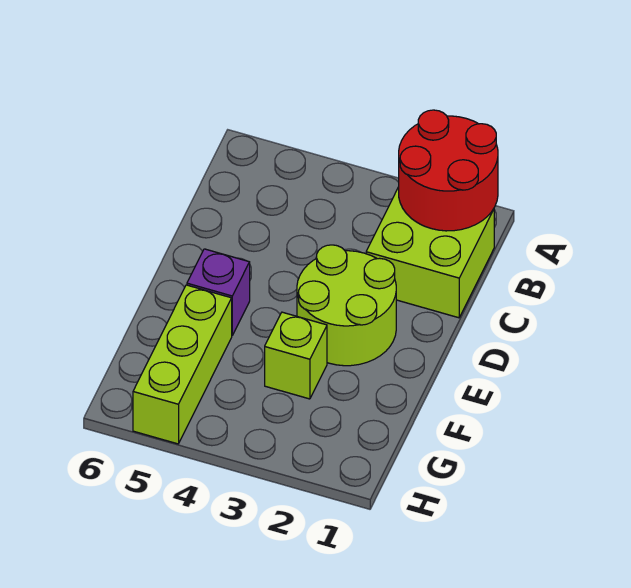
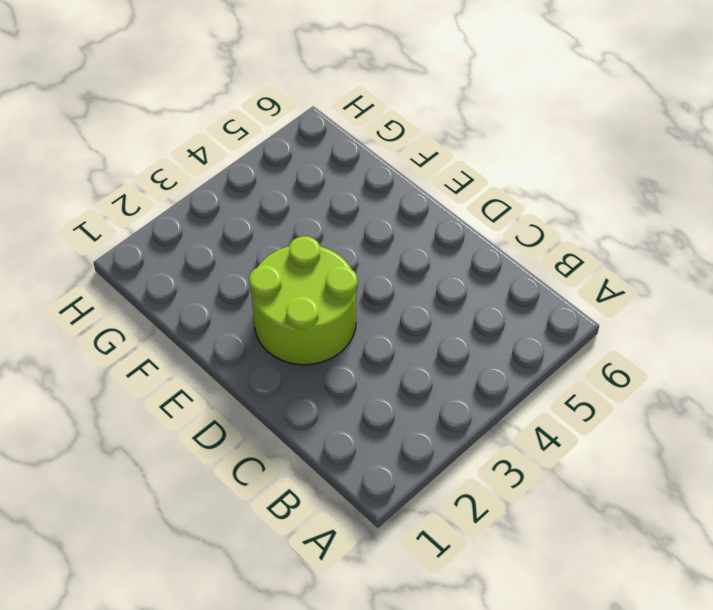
none -> lime brick B1:C2 level 1
none -> purple brick E5 level 1

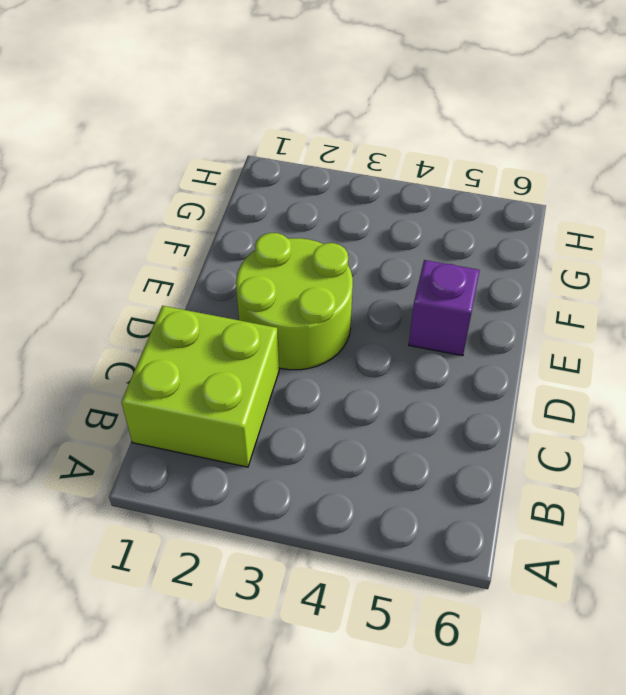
none -> lime brick F3 level 1
none -> lime brick F5:H5 level 1

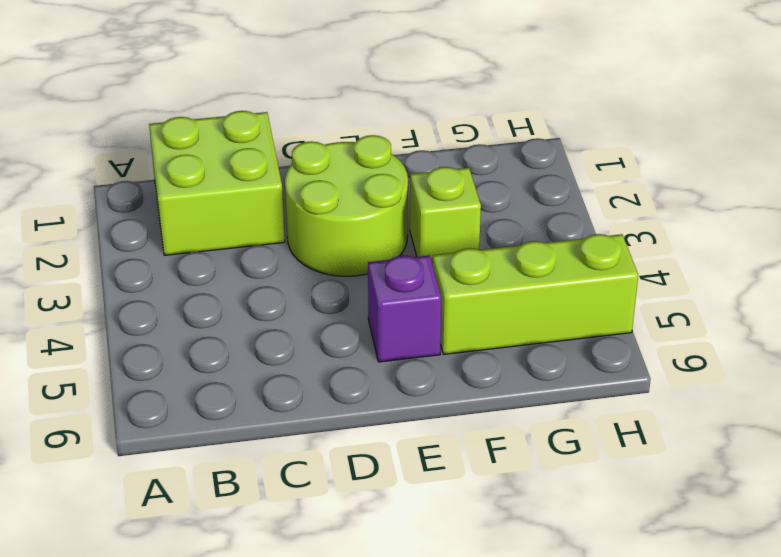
none -> red round brick A1:B2 level 2

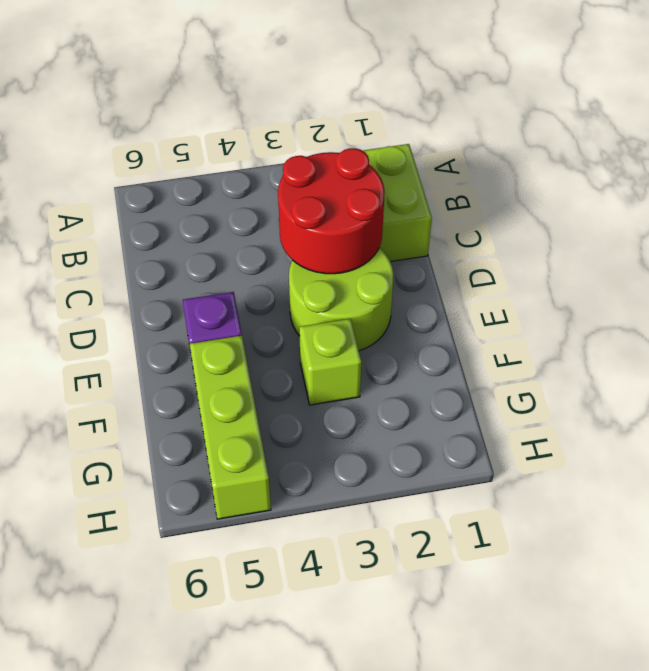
red round brick C2:D3 level 2 -> red round brick A1:B2 level 2

